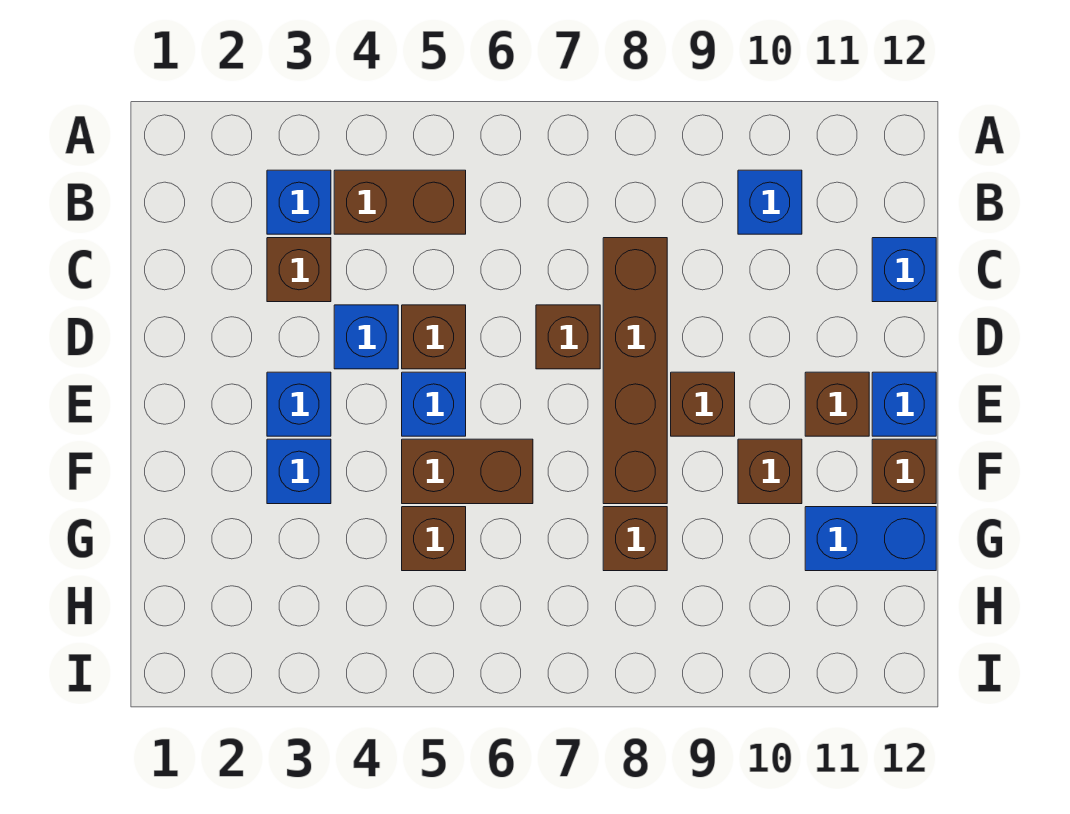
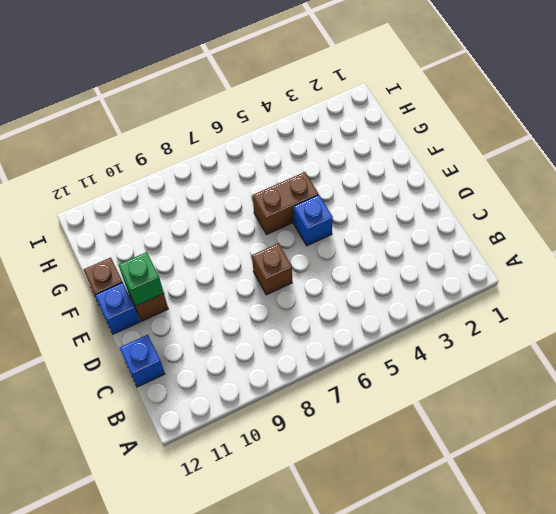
green brick E11 level 2 -> none
none -> blue brick B3 level 1
none -> brown brick B4:B5 level 1
none -> blue brick B10 level 1

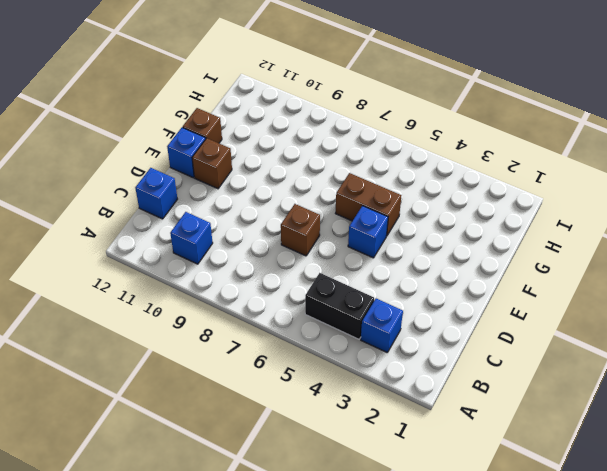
black brick B4:B5 level 1 -> brown brick B4:B5 level 1
none -> brown brick C3 level 1
none -> brown brick C8:F8 level 1
none -> blue brick D4 level 1

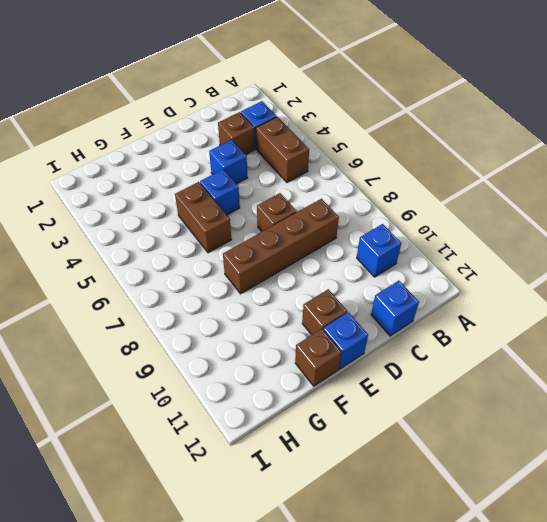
none -> brown brick D5 level 1
none -> blue brick E3 level 1
none -> brown brick E9 level 1

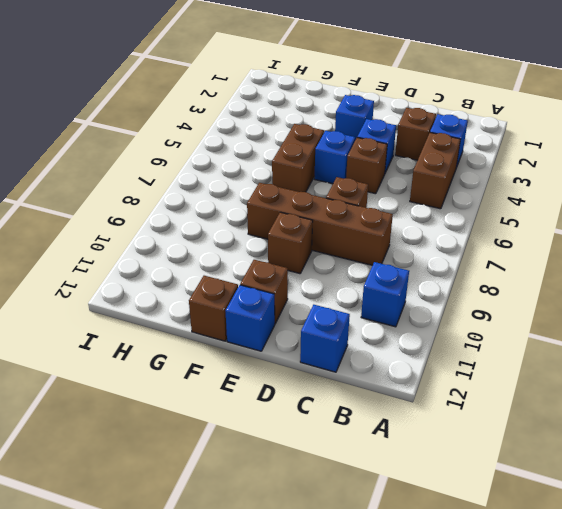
none -> blue brick F3 level 1
none -> brown brick F10 level 1
none -> brown brick G5 level 1

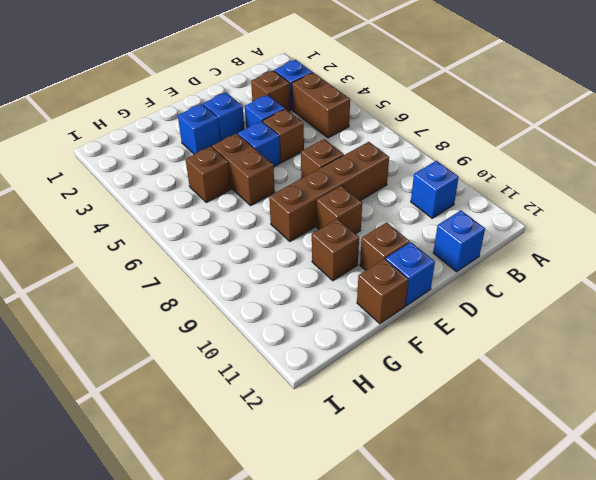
none -> brown brick G8 level 1
none -> blue brick G11:G12 level 1

